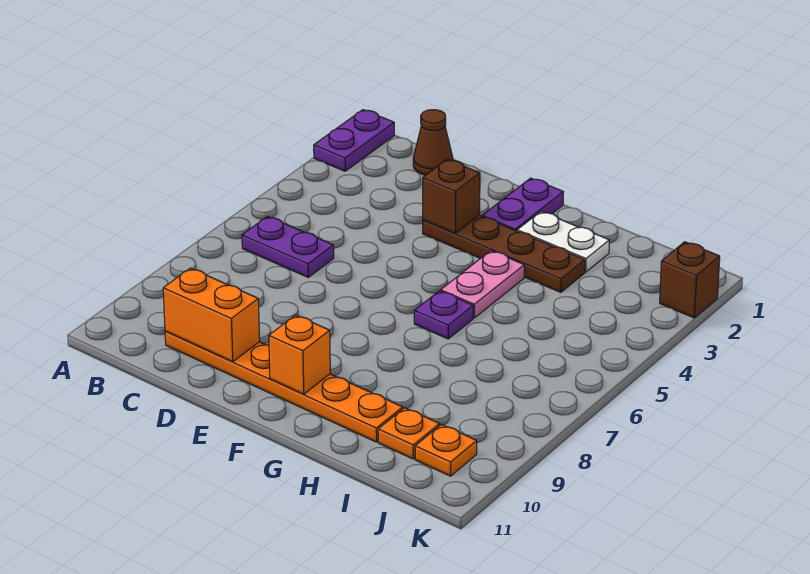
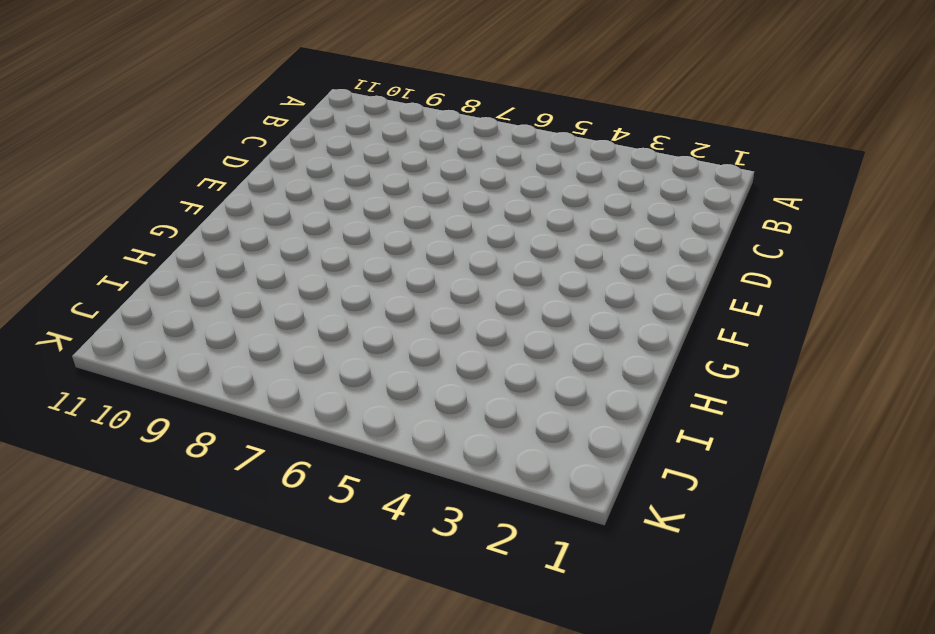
none -> purple plate A1:A2 level 1
none -> purple plate B6:C6 level 1
none -> brown cone C1 level 1

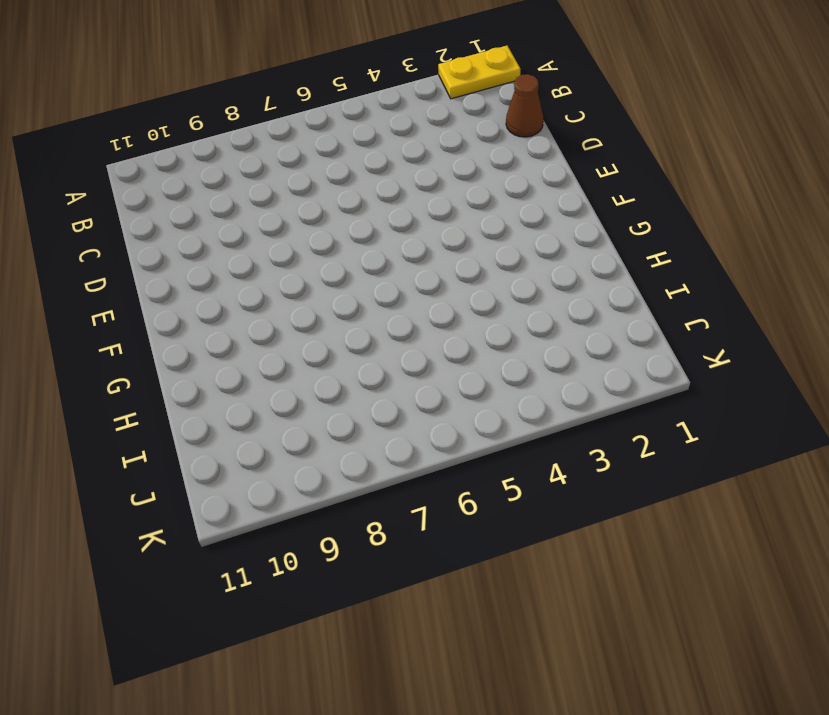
yellow plate A1:A2 level 1 -> purple plate A1:A2 level 1
none -> purple plate B6:C6 level 1
none -> orange plate C10:H10 level 1
none -> brown plate E3:H3 level 1

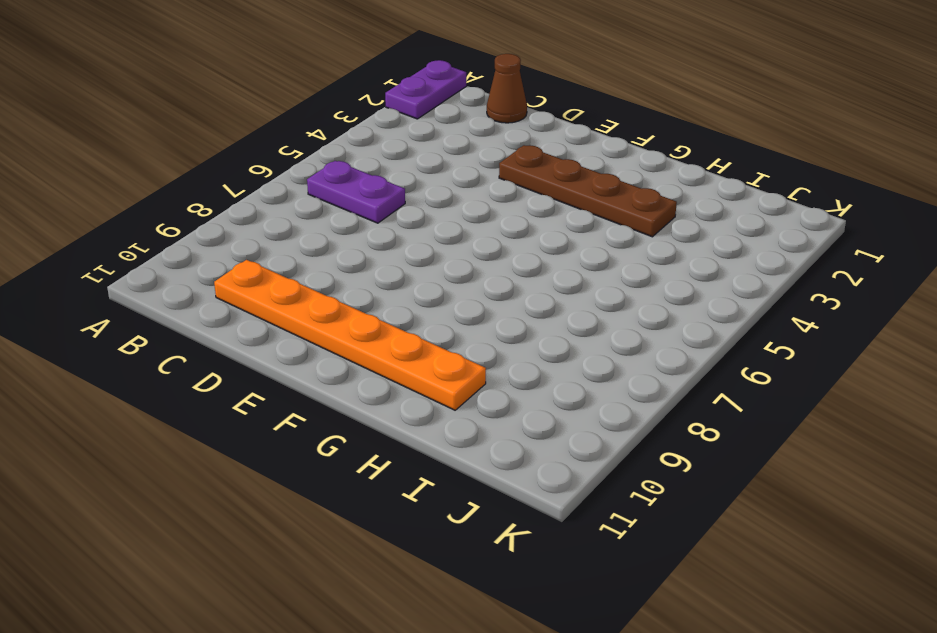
none -> purple plate F1:F2 level 1
none -> white plate G2:H2 level 1
none -> pink plate G4:G5 level 1

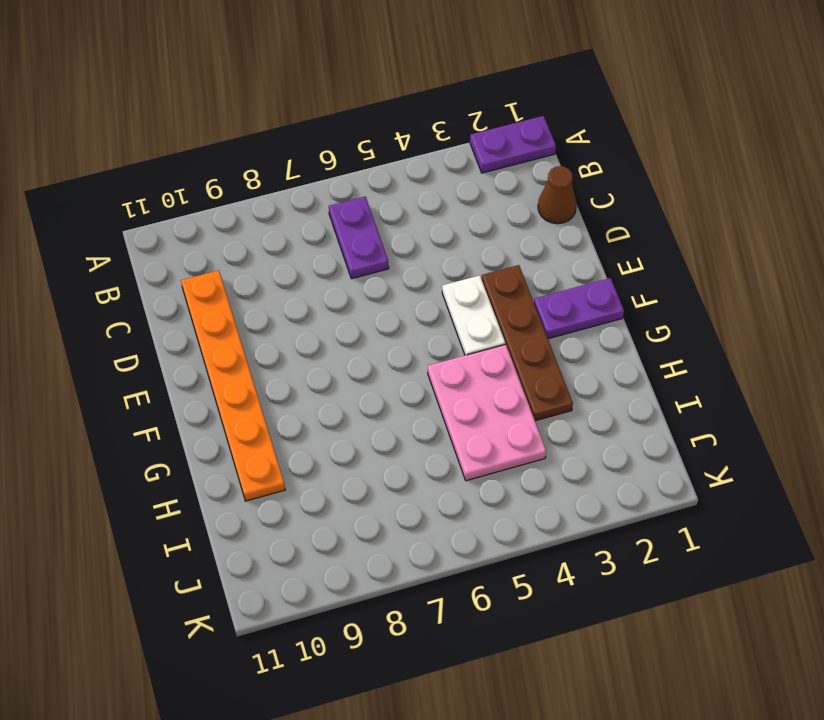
white plate E4:F4 level 1 -> white plate G2:H2 level 1
pink plate G4:I5 level 1 -> pink plate G4:G5 level 1
none -> purple plate G6 level 1
none -> orange plate I10 level 1
none -> orange plate J10 level 1

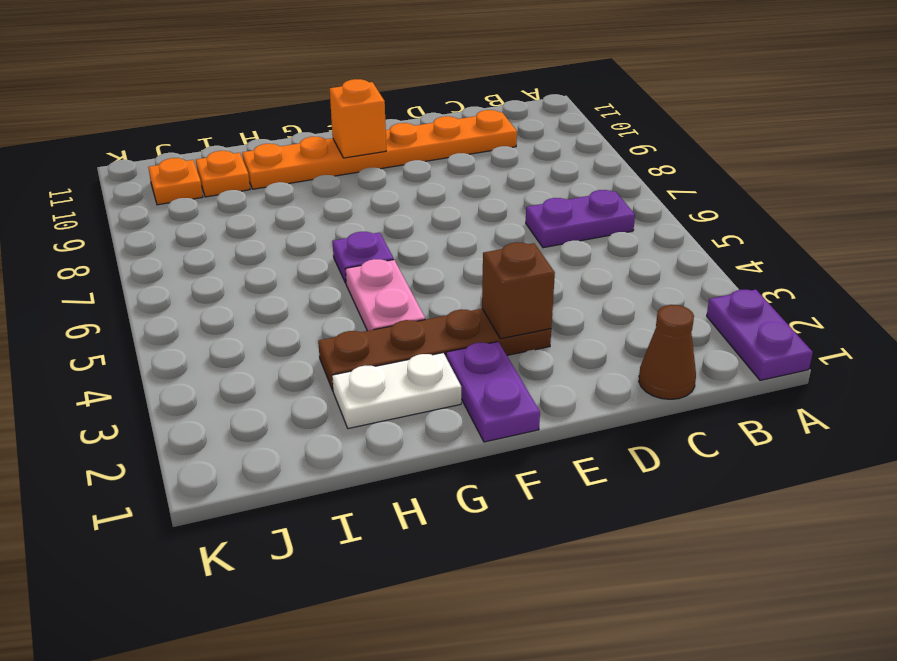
none -> brown brick K2 level 1
none -> orange brick C10:D10 level 2

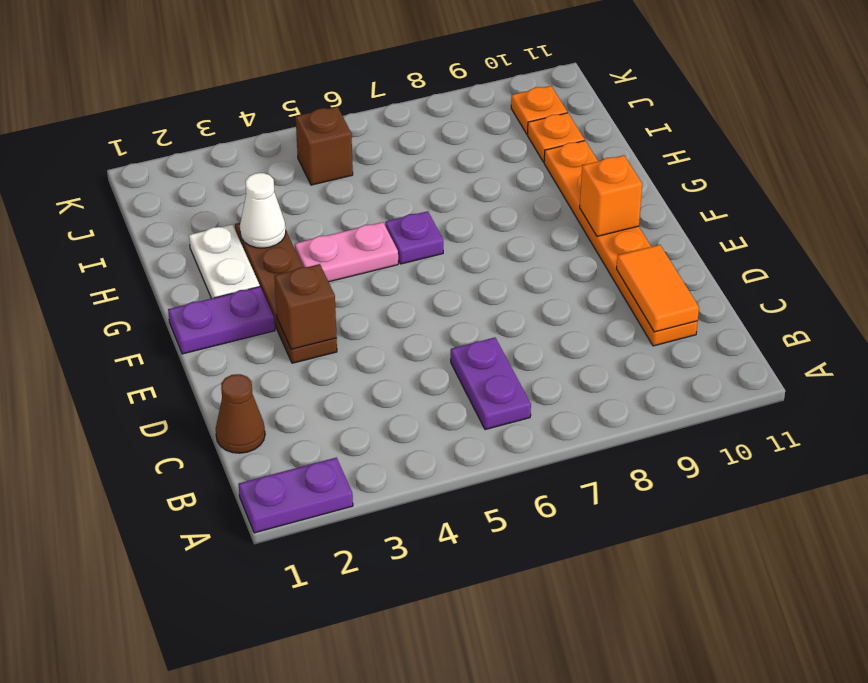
orange tile C10:D10 level 2 -> orange brick C10:D10 level 2
white cone H3 level 2 -> none
brown brick J5 level 1 -> brown brick K2 level 1

